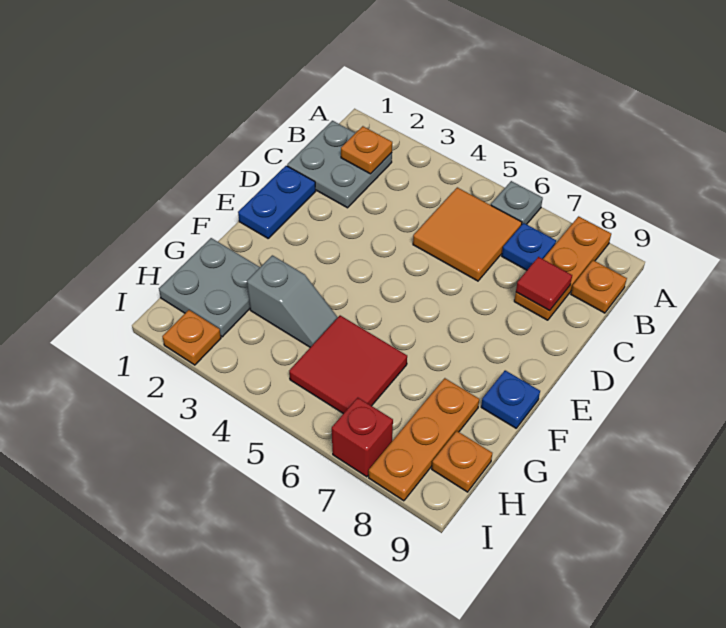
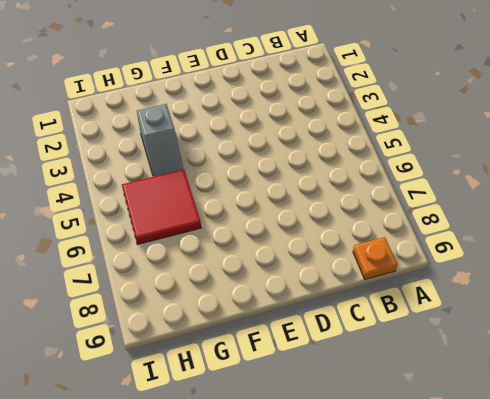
none -> grey plate A6 level 1
none -> orange plate A8:C8 level 1
none -> grey plate B1:C2 level 1

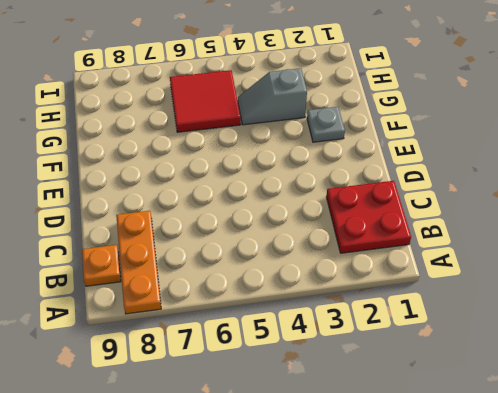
red plate B1:C2 level 1 -> grey plate B1:C2 level 1
grey plate F2 level 1 -> grey plate A6 level 1
none -> orange tile B5:C6 level 1
none -> blue plate B7 level 1
none -> blue plate D1:E1 level 1

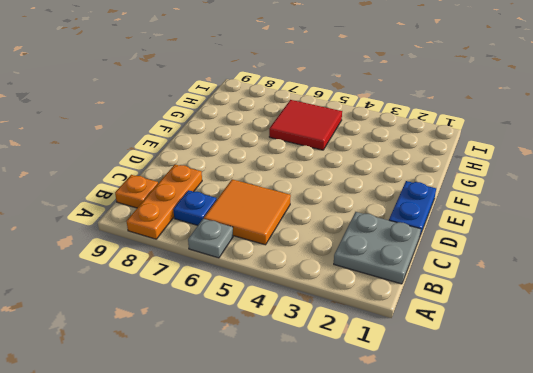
none -> blue plate F9 level 1
none -> grey plate G1:H2 level 1
none -> grey slope G3:G4 level 1 top 3

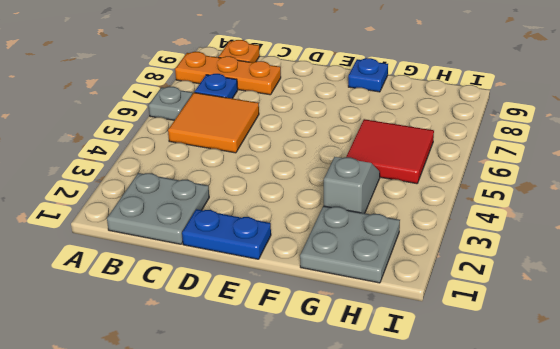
none -> orange plate G8:I8 level 1
none -> orange plate H9 level 1
none -> orange plate I2 level 1

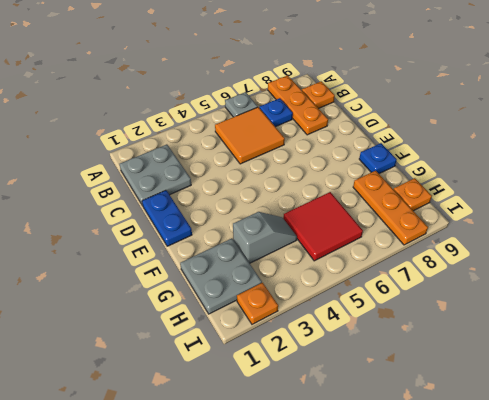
none -> red brick I7 level 1
none -> orange plate B2 level 2
none -> red tile C8 level 2

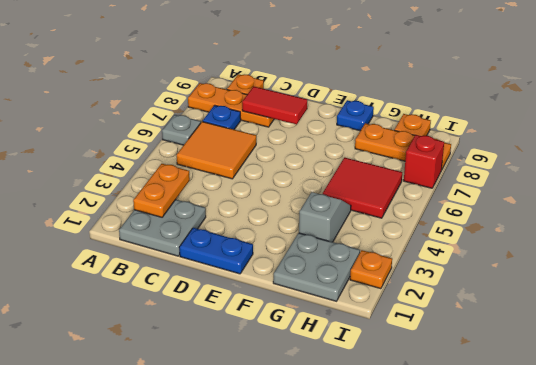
orange plate B2:B3 level 2 -> orange plate B2 level 2
red tile C8:D8 level 2 -> red tile C8 level 2

